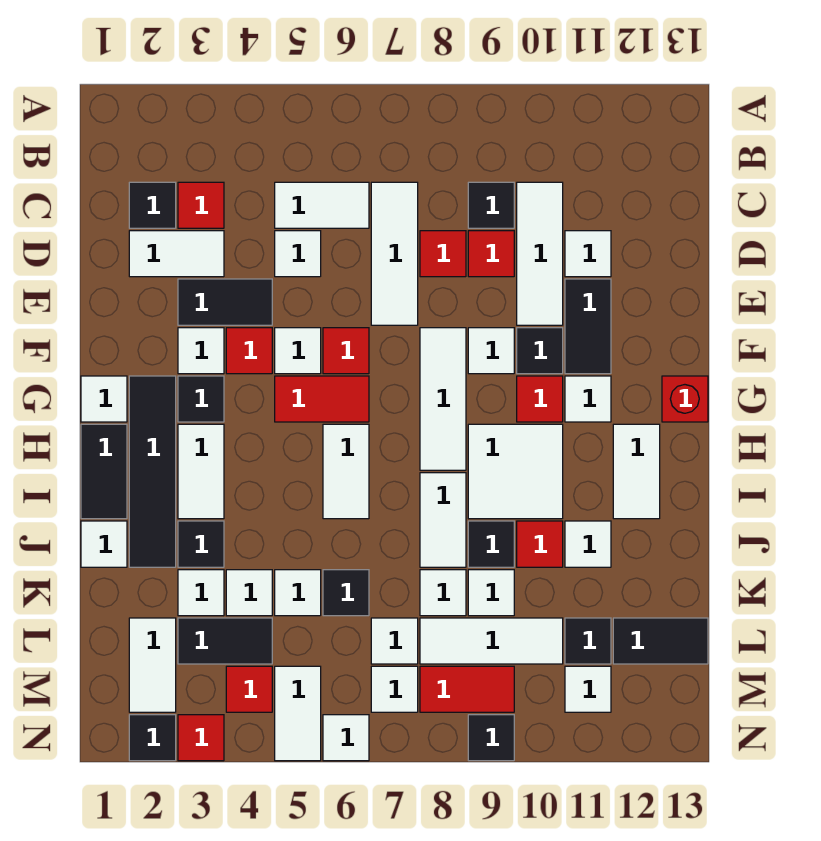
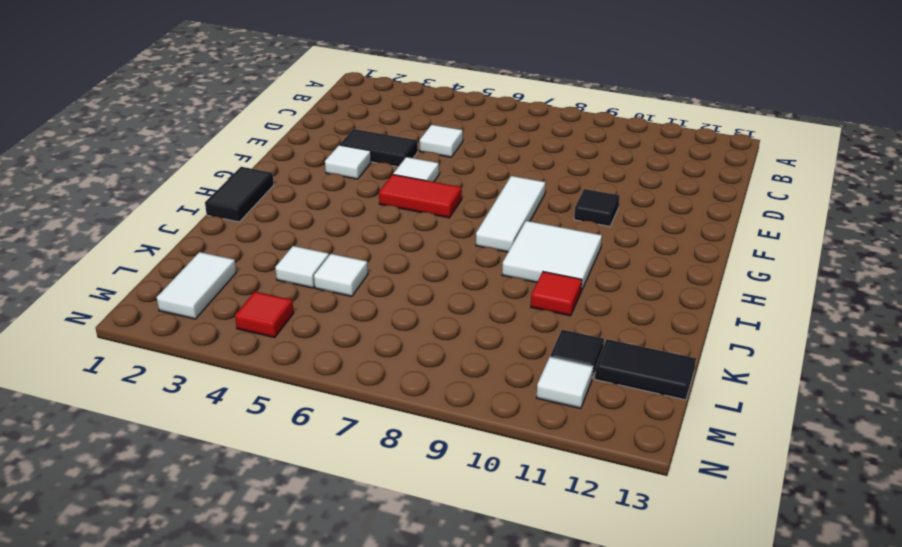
none -> black tile C2 level 1
none -> red tile C3 level 1
none -> white tile C5:C6 level 1
none -> white tile C7:E7 level 1

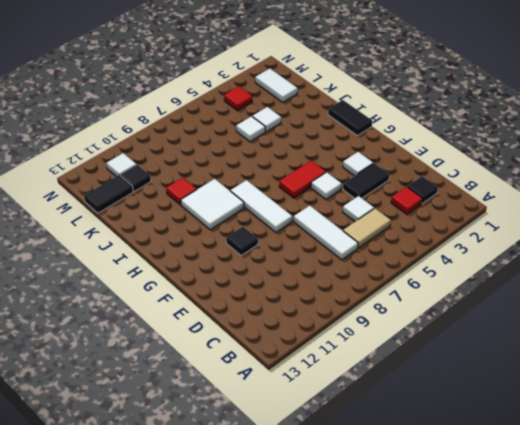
tan tile C5:C6 level 1 -> white tile C5:C6 level 1
none -> black tile C9 level 1
none -> white tile C10:E10 level 1
none -> white tile D2:D3 level 1
none -> red tile D8 level 1

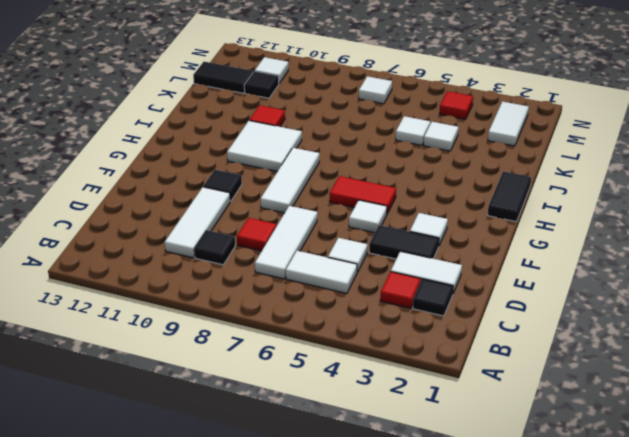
none -> red tile D9 level 1
none -> white tile D11 level 1
none -> black tile E11:F11 level 1
none -> red tile F4 level 1

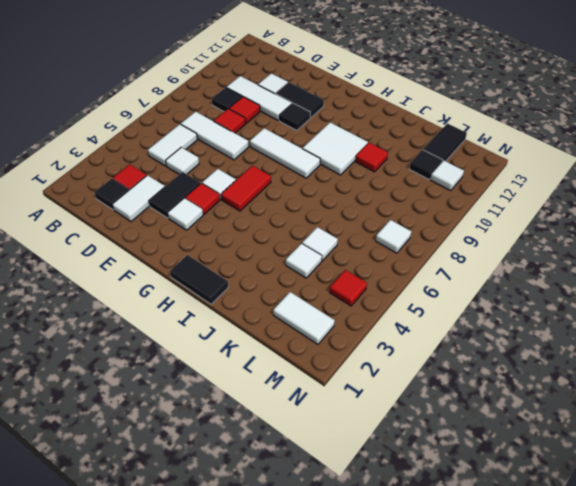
none -> red tile F6 level 1
none -> white tile F9 level 1
none -> white tile G1 level 1
none -> black tile G2:J2 level 1

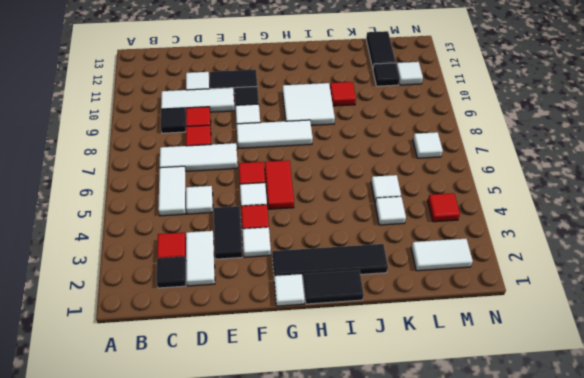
none -> black tile G3 level 1
none -> red tile G10 level 1
none -> white tile G11 level 1
none -> red brick G13 level 1

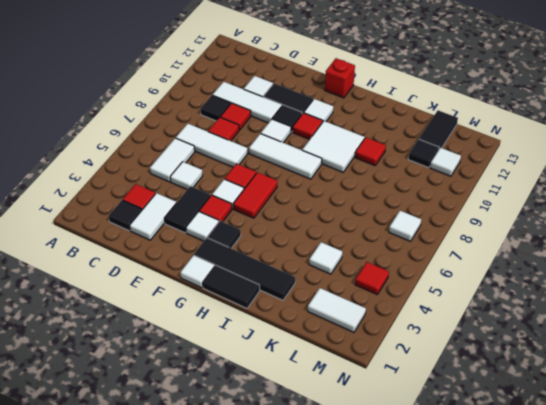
none -> white tile H3:I3 level 1
none -> white tile H6:I6 level 1
none -> white tile H12:I12 level 1
none -> white tile I8:J8 level 1

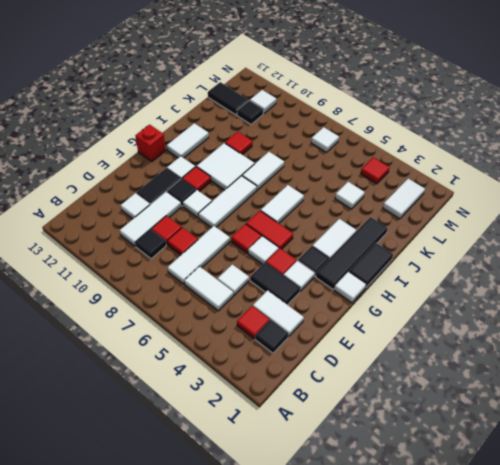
none -> white tile J1 level 1
none -> black tile J3 level 1
none -> black tile J9 level 1
none -> white tile J11 level 1

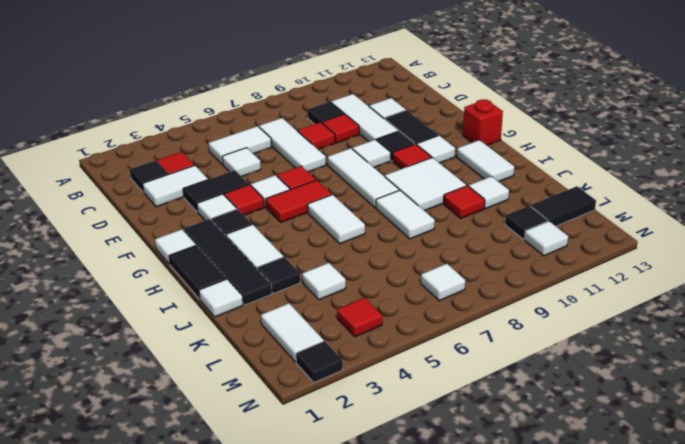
none -> black tile J9 level 1
none -> white tile K3 level 1
none -> white tile K5 level 1
none -> black tile K6 level 1

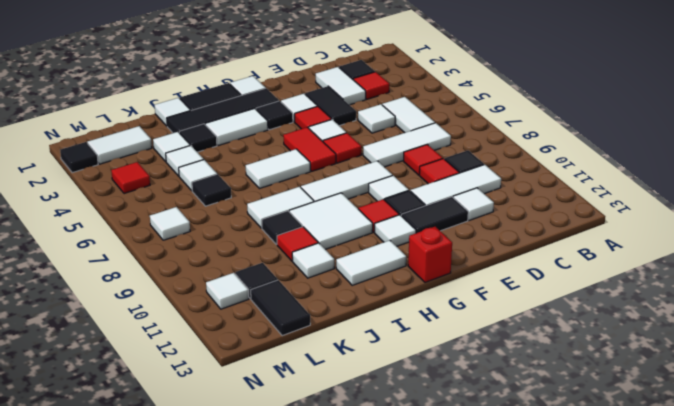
none -> white tile K8 level 1
none -> white tile K9 level 1
none -> black tile L3:L4 level 1
none -> white tile L7 level 1

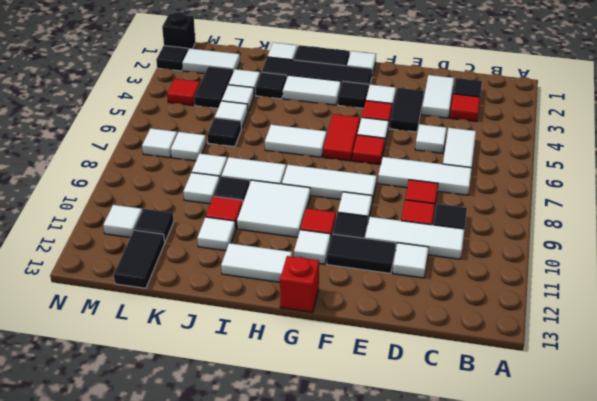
black brick N1 level 1 -> none
none -> white tile L8:L10 level 1
none -> white tile M5:N5 level 1
none -> red tile M8:M9 level 1
none -> red tile N3 level 1

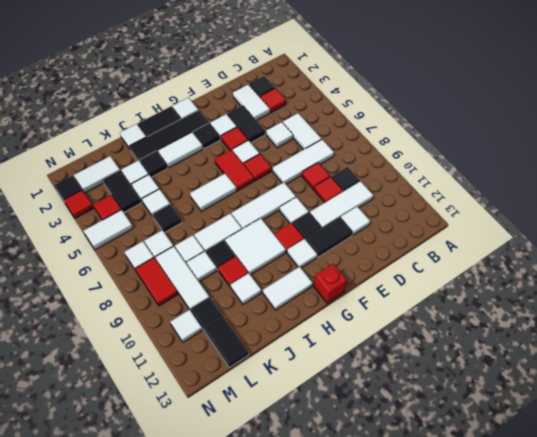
none -> white tile N6 level 1
none -> black tile N9 level 1

